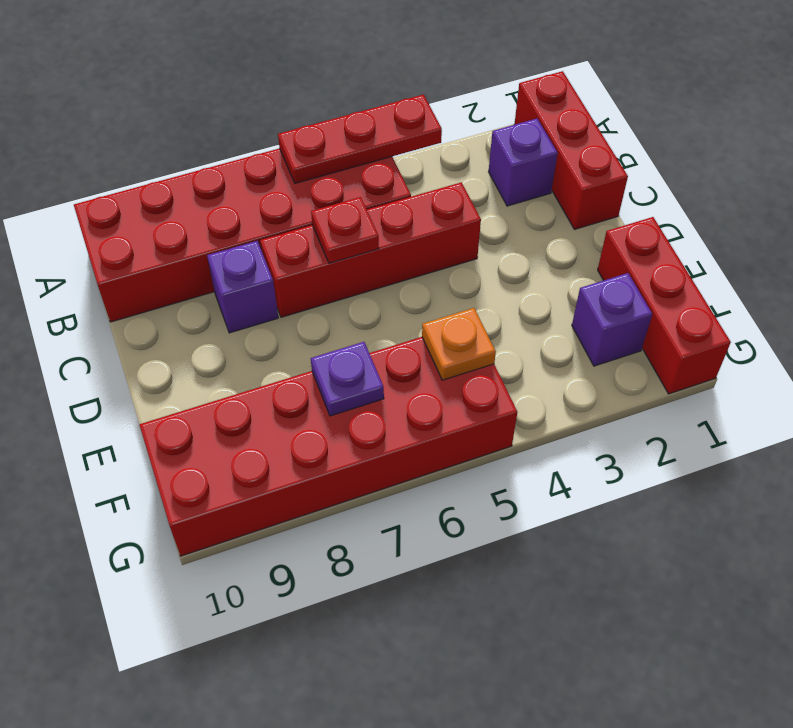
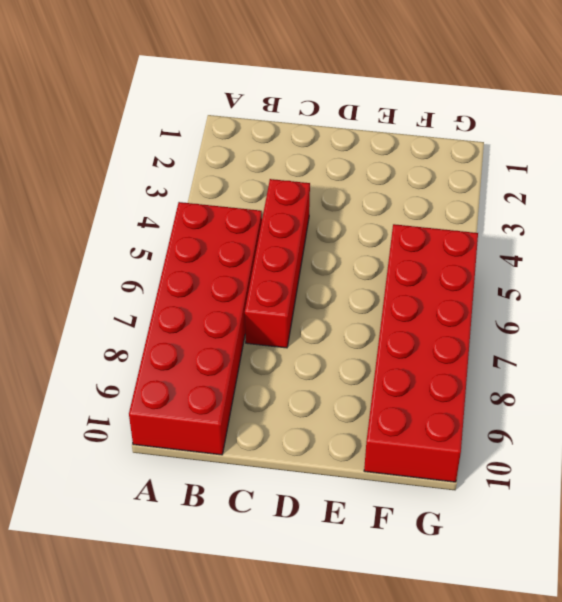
none -> red brick A1:C1 level 1
none -> purple brick B2 level 1
none -> purple brick C8 level 1

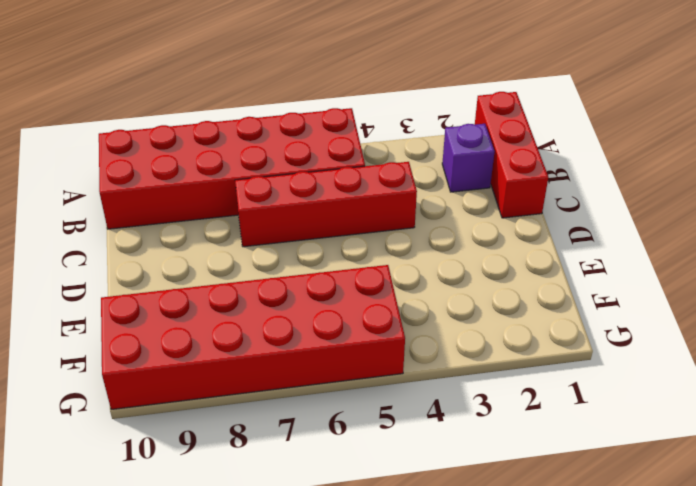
none -> purple brick C8 level 1
none -> red brick E1:G1 level 1
none -> purple brick F2 level 1

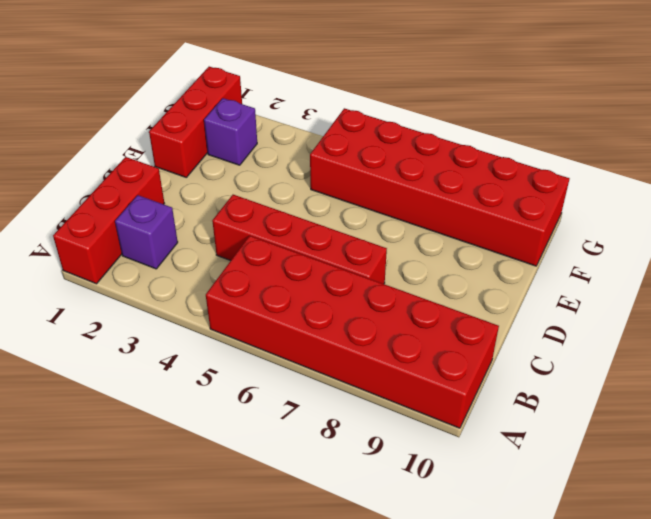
none -> purple brick C8 level 1
none -> red plate A4:A6 level 2
none -> red plate C6 level 2

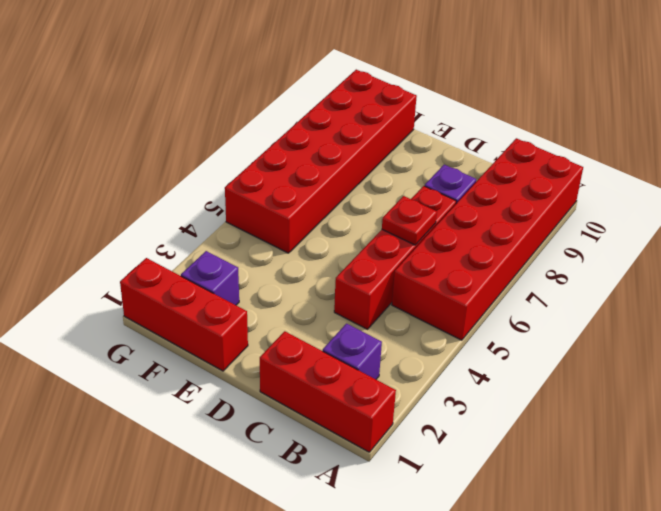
none -> red plate A4:A6 level 2
none -> orange plate F5 level 2
none -> purple plate F7 level 2

